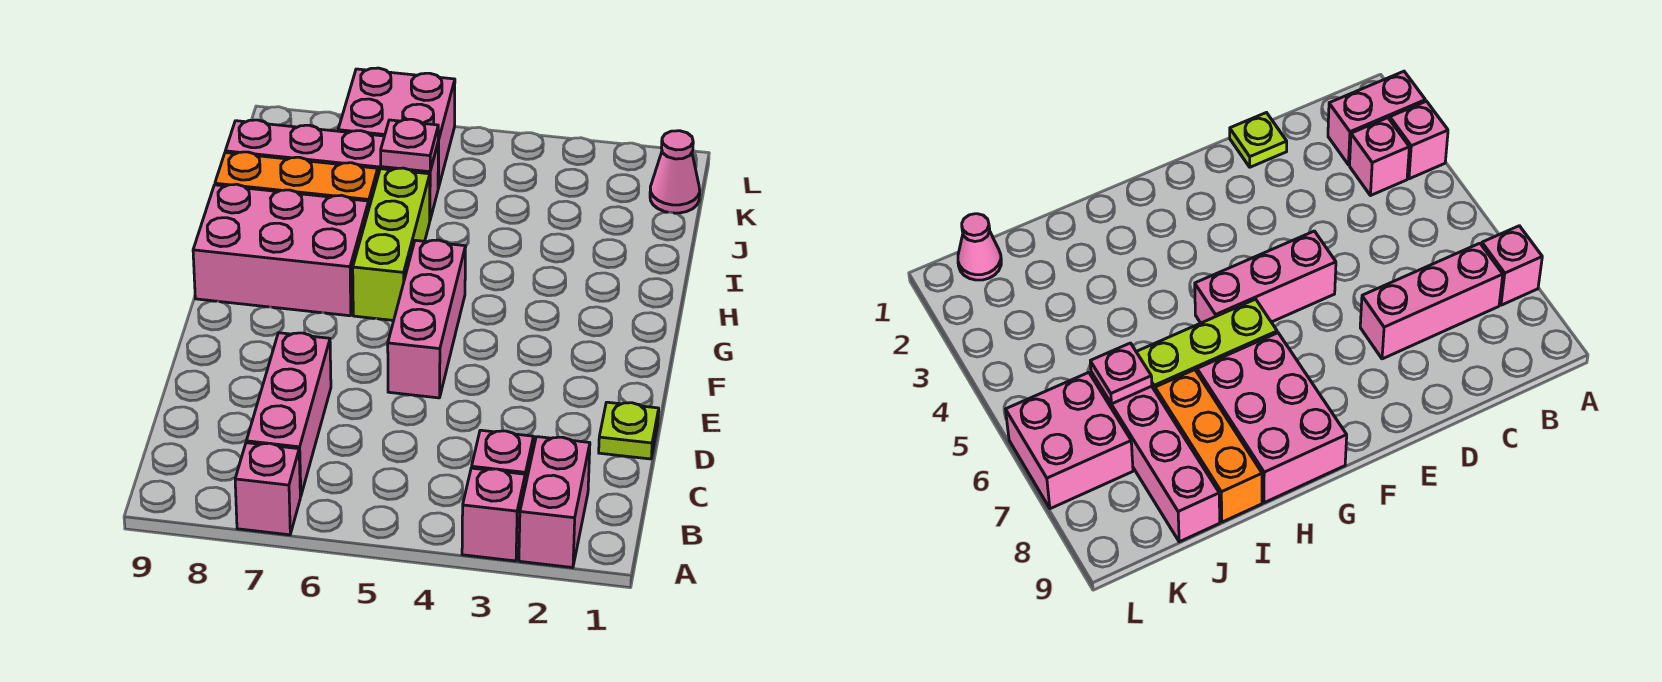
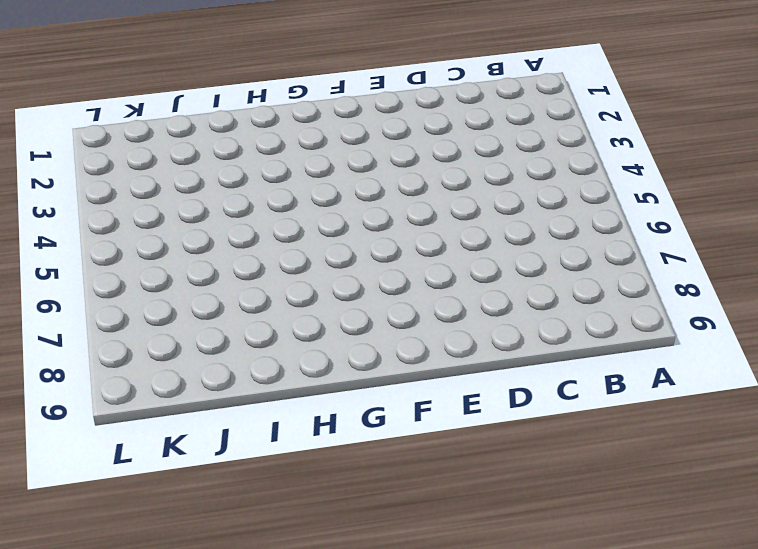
none -> pink brick A2:B2 level 1
none -> pink brick A3 level 1
none -> pink brick A7 level 1

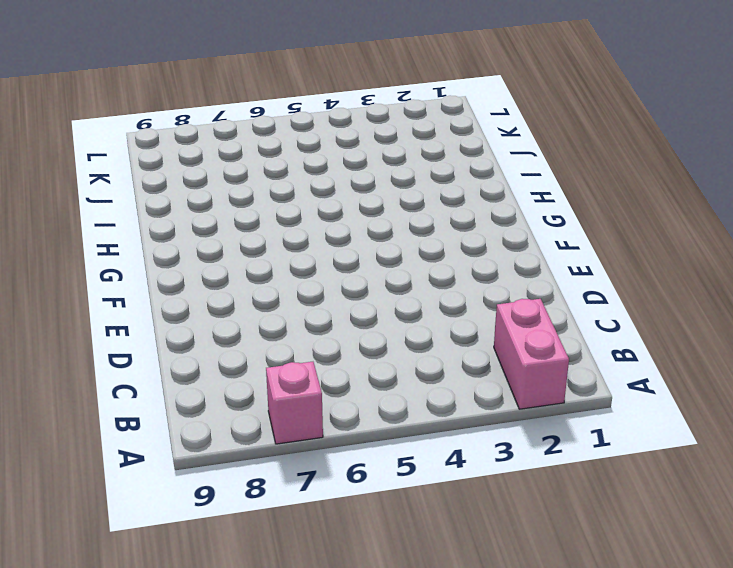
none -> pink brick A3 level 1
none -> pink brick B3 level 1
none -> pink brick B7:D7 level 1

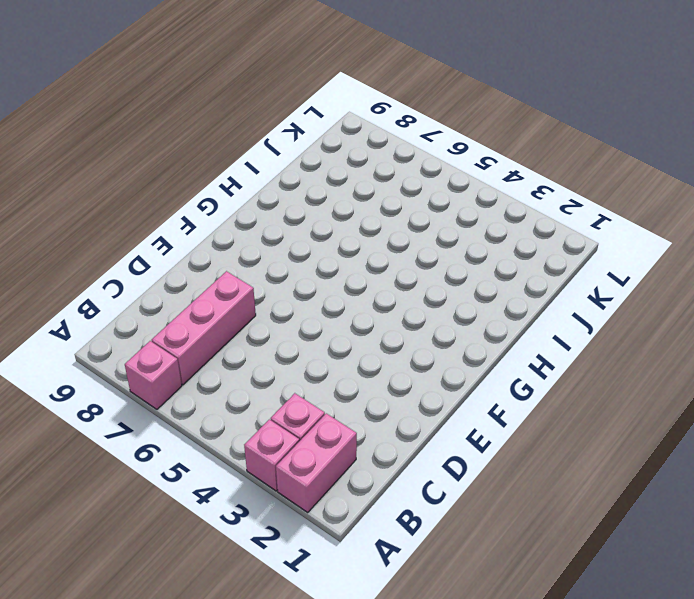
none -> lime plate D1 level 1
none -> pink brick E5:G5 level 1
none -> lime brick G6:I6 level 1

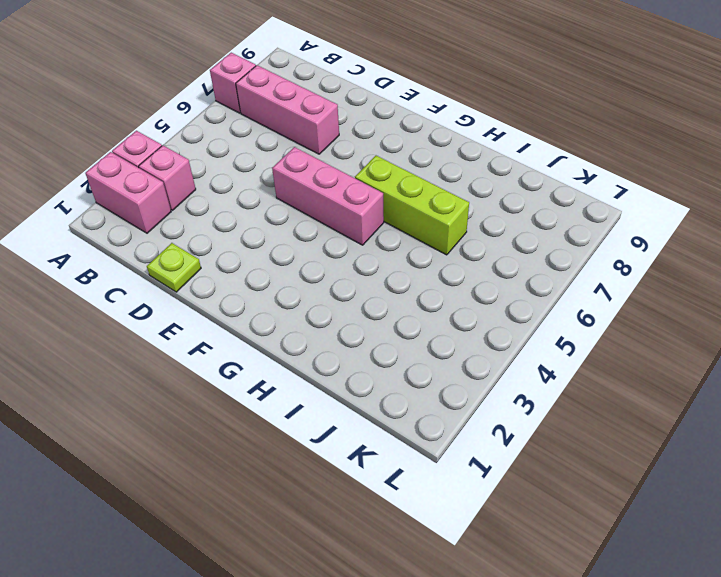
none -> pink brick G7:H9 level 1
none -> orange brick I7:I9 level 1
none -> pink brick J6:J9 level 1

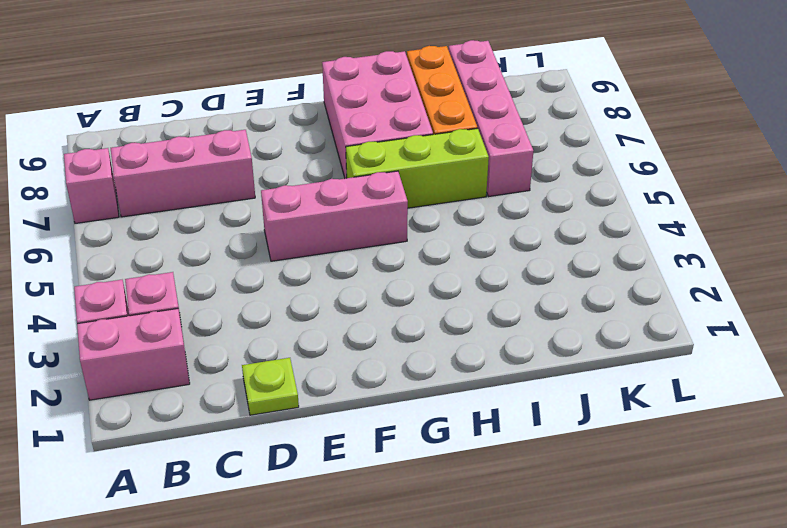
none -> pink cone K1 level 1
none -> pink brick K6:L7 level 1
none -> pink plate J6 level 2

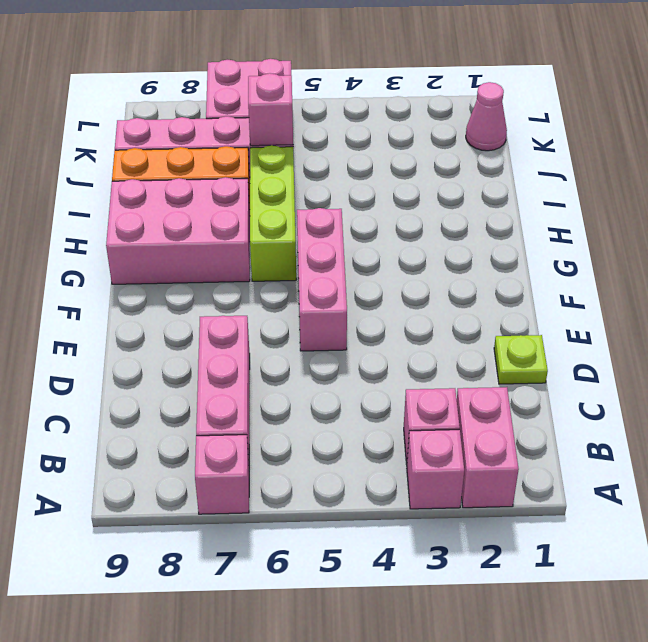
pink brick J6 level 2 -> pink plate J6 level 2

